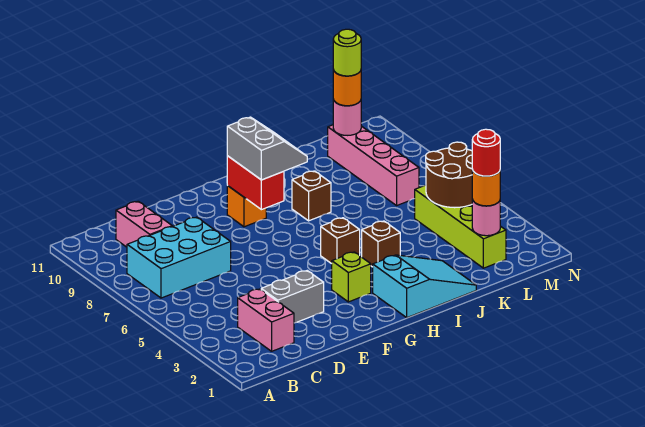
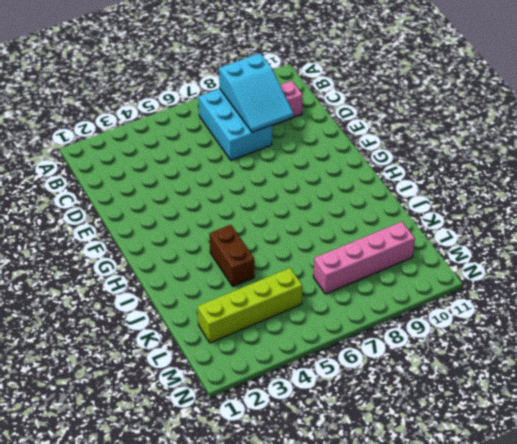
cyan slope B8:D9 level 2 top B -> cyan slope H1:J2 level 1 top H
brown brick I4:J4 level 1 -> brown brick I4 level 1
none -> pink brick C2:C3 level 1
none -> grey brick D3:E3 level 1
none -> lime brick G3 level 1

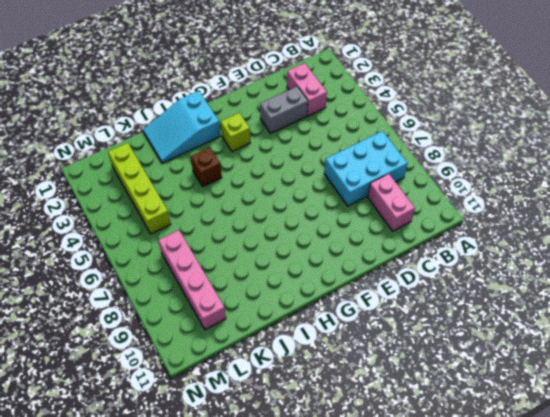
none -> orange brick G9 level 1
none -> brown brick H5 level 1
none -> brown brick I8 level 1

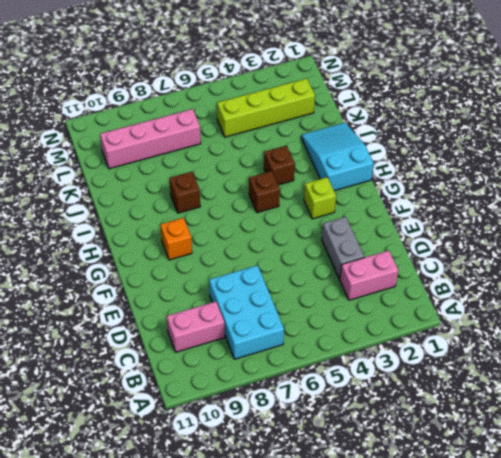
none -> red brick G8:G9 level 2
none -> pink round brick L2 level 2
none -> brown round brick L4:M5 level 2

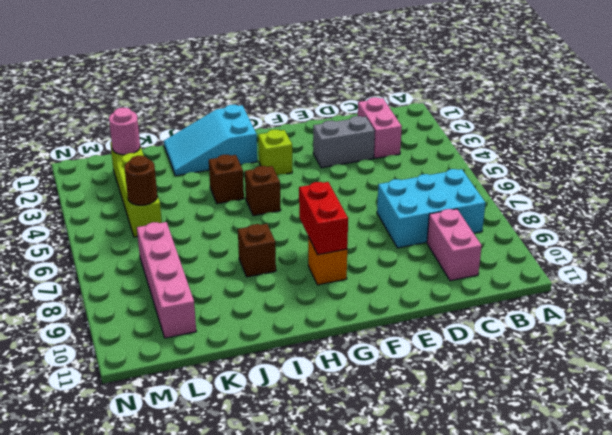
brown round brick L5 level 2 -> brown round brick L4:M5 level 2
none -> pink round brick L10 level 2
none -> grey slope G8:H9 level 3 top G
none -> orange round brick L2 level 3

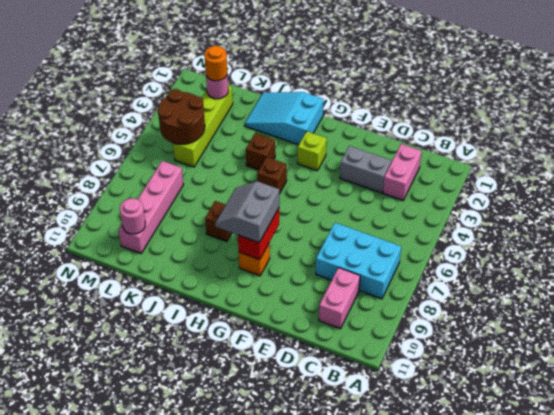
none -> orange round brick L10 level 3
none -> red round brick L2 level 4
none -> lime round brick L10 level 4

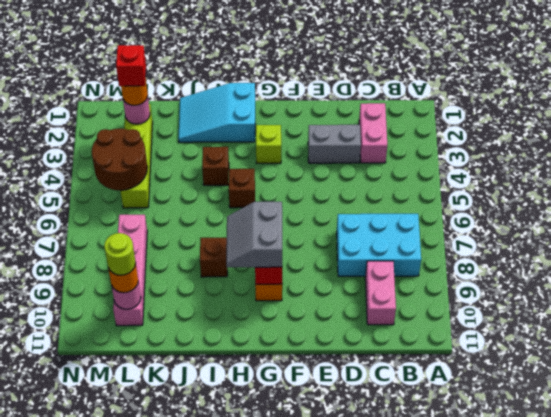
red brick L2 level 4 -> red round brick L2 level 4

